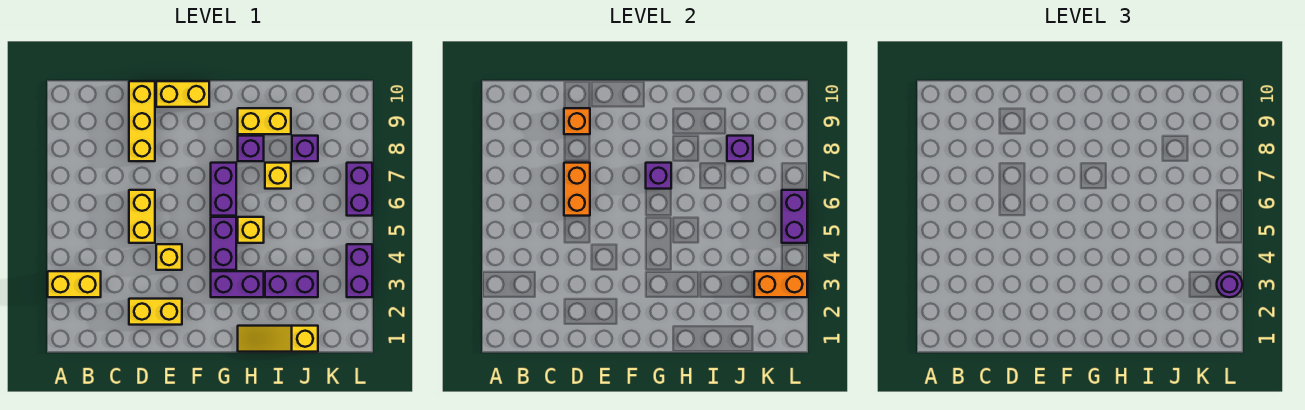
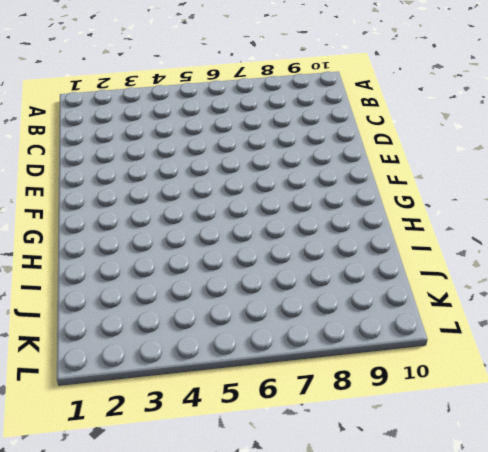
none -> yellow brick A3:B3 level 1
none -> yellow brick D2:E2 level 1
none -> yellow brick D5:D6 level 1

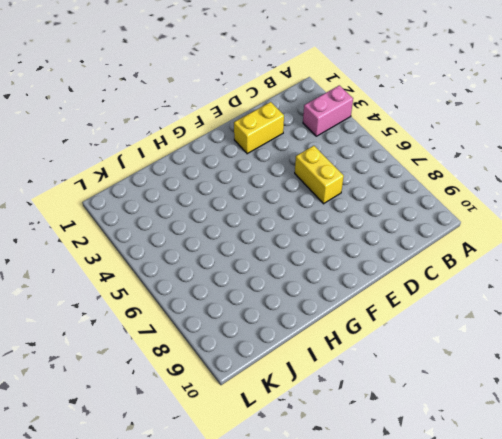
pink brick A3:B3 level 1 -> yellow brick A3:B3 level 1
none -> yellow brick D8:D10 level 1
none -> yellow brick E4 level 1
none -> yellow brick E10:F10 level 1

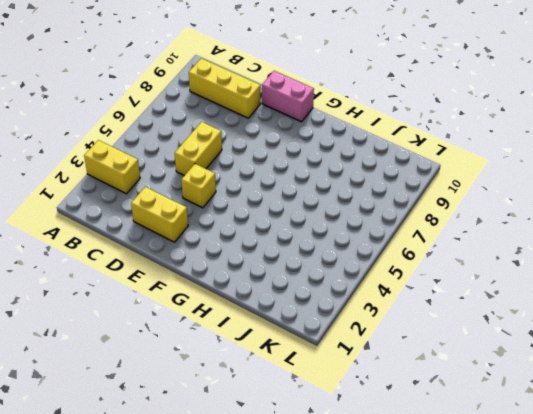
yellow brick B9:D9 level 1 -> yellow brick D8:D10 level 1
pink brick E10:F10 level 1 -> yellow brick E10:F10 level 1
none -> purple brick G3:H3 level 1
none -> purple brick G4:G5 level 1
none -> purple brick G6:G7 level 1

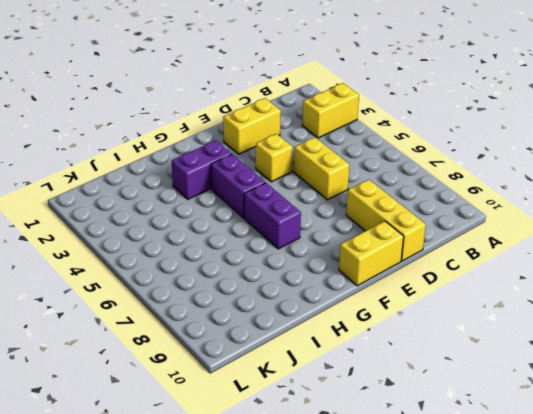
none -> yellow slope H1:J1 level 1 top J
none -> yellow brick H5 level 1
none -> purple brick H8 level 1

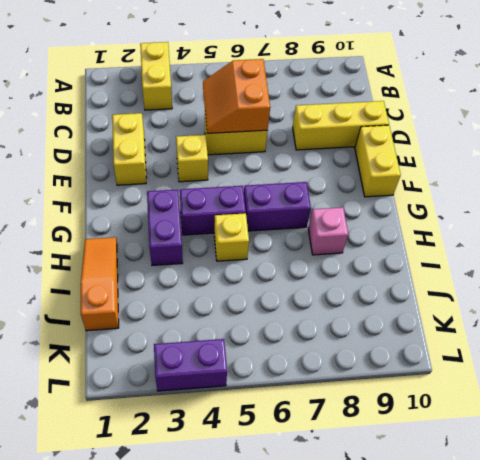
orange slope C5:D6 level 2 top 6 -> orange brick D6:D7 level 2
orange slope H1:J1 level 1 top J -> yellow slope H1:J1 level 1 top J
pink brick H8 level 1 -> purple brick H8 level 1
none -> yellow brick H9:I9 level 1
none -> purple brick I3:J3 level 1
none -> yellow brick I7 level 1

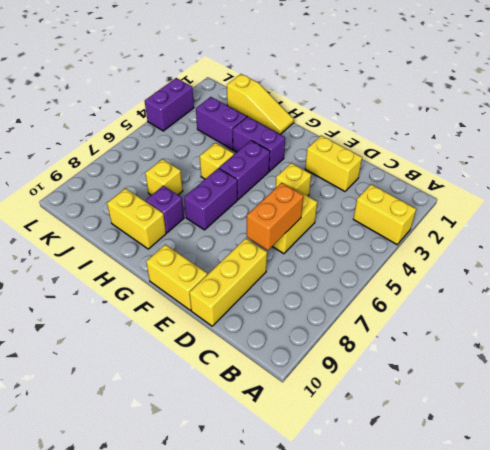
none -> purple brick J8 level 1
none -> purple brick L6:L7 level 1
none -> orange brick D9 level 2

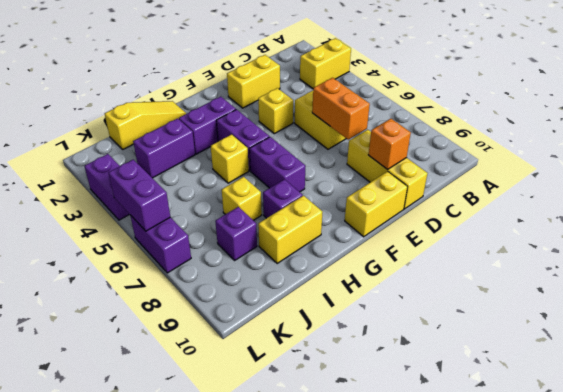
none -> purple brick G7 level 2
none -> purple brick J8 level 2
none -> orange brick K3:L3 level 2

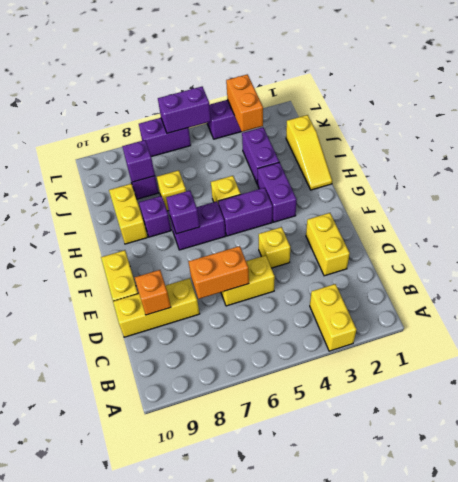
none -> purple round brick L3 level 3

